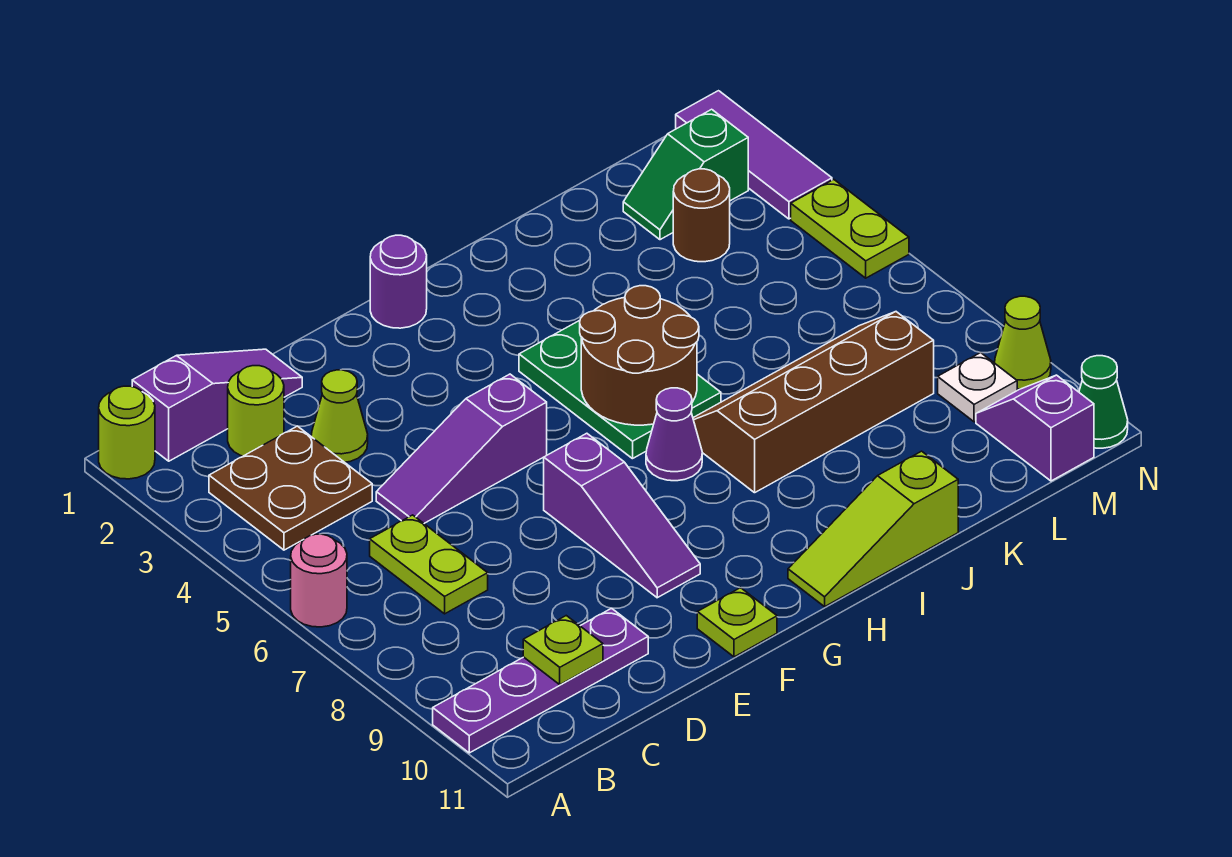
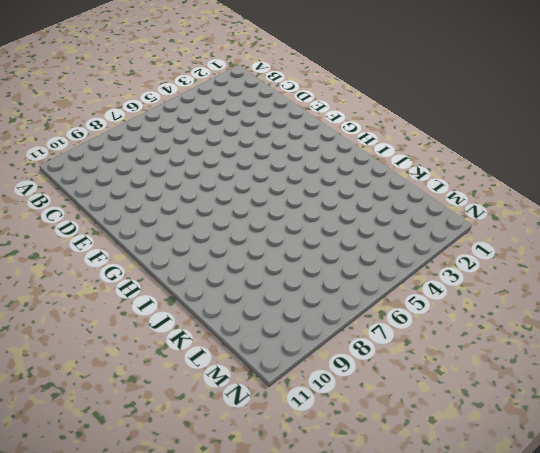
none -> lime round brick A1 level 1
none -> pink round brick A6 level 1
none -> purple plate A10:D10 level 1

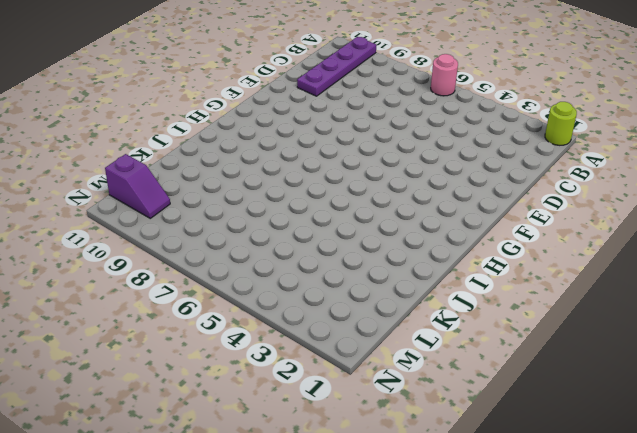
none -> purple slope B1:D1 level 1 top B
none -> brown plate B3:C4 level 1
none -> lime round brick C2 level 1

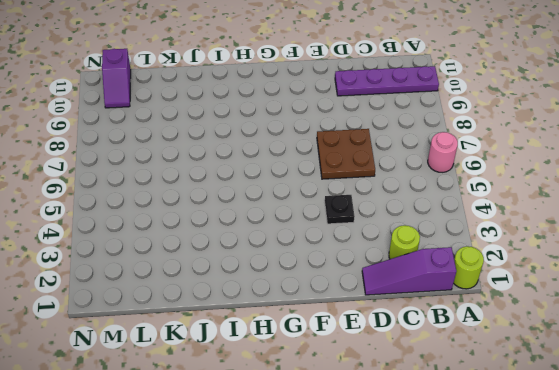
brown plate D6:E7 level 1 -> brown plate B3:C4 level 1
black plate E4 level 1 -> none
none -> lime plate C6:C7 level 1
none -> lime cone D3 level 1
none -> purple slope D5:F5 level 1 top F

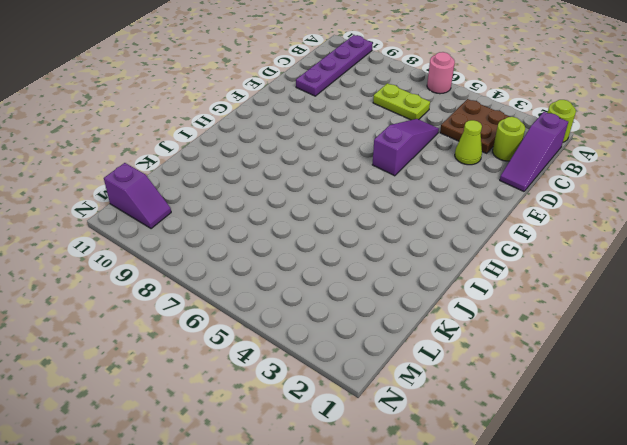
none -> purple slope F7:F9 level 1 top 7
none -> lime plate F11 level 1
none -> purple round brick G1 level 1

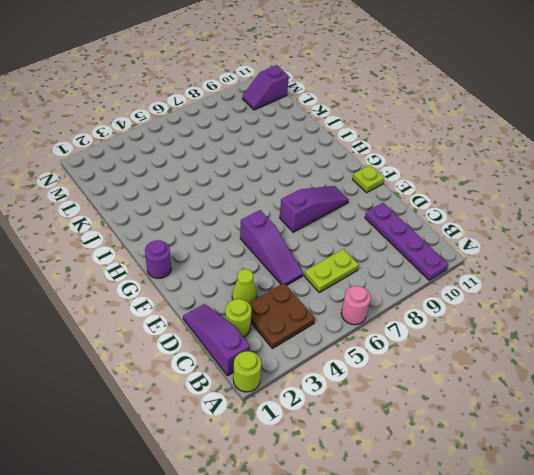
none -> green plate H4:I6 level 1
none -> purple cone H7 level 1
none -> lime slope H11:J11 level 1 top J

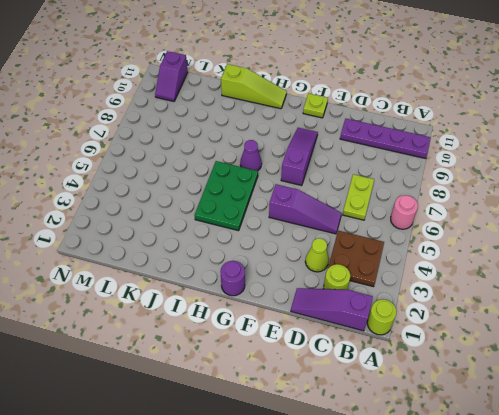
none -> brown slope I7:L8 level 1 top 8
none -> green slope L2:M2 level 1 top M
none -> brown round brick L3 level 1

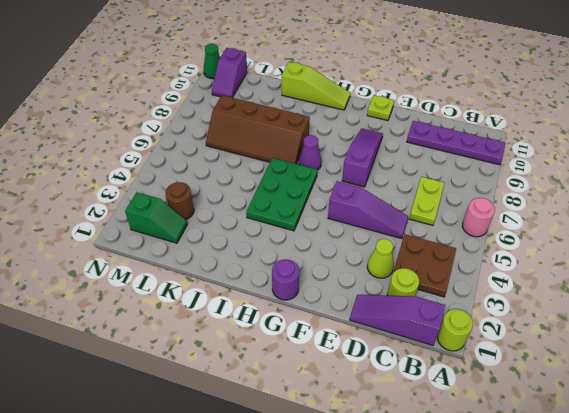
none -> white plate M9 level 1
none -> purple tile N1:N3 level 1
none -> lime plate N4:N5 level 1

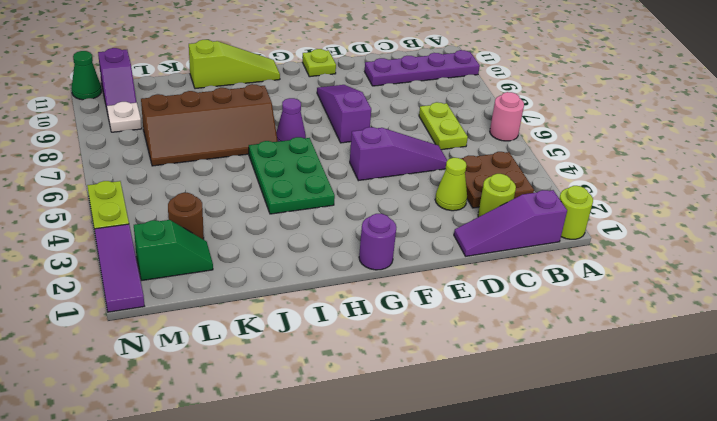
none -> lime cone N9 level 1
none -> lime plate C10 level 2
none -> brown round brick H5:I6 level 2

